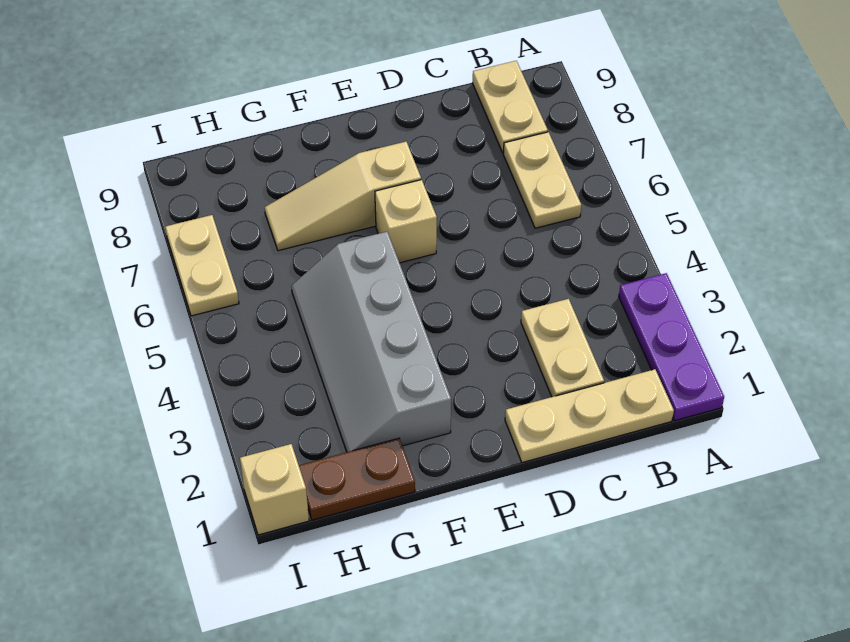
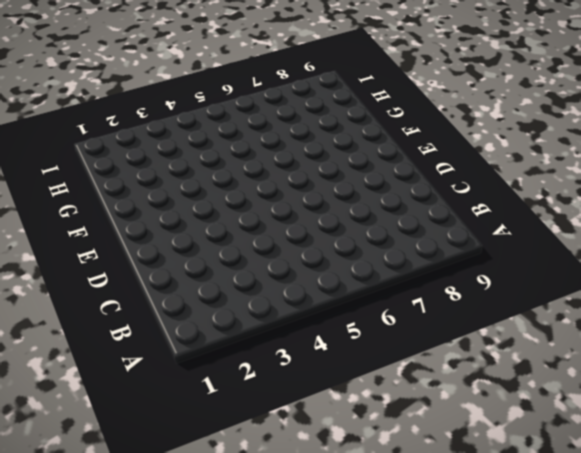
none -> purple plate A1:A3 level 1
none -> tan plate B1:D1 level 1

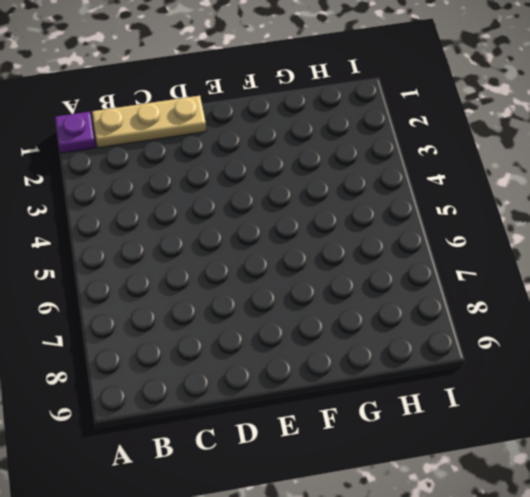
purple plate A1 level 1 -> purple plate A1:A3 level 1
none -> tan plate B6:B7 level 1
none -> tan plate B8:B9 level 1

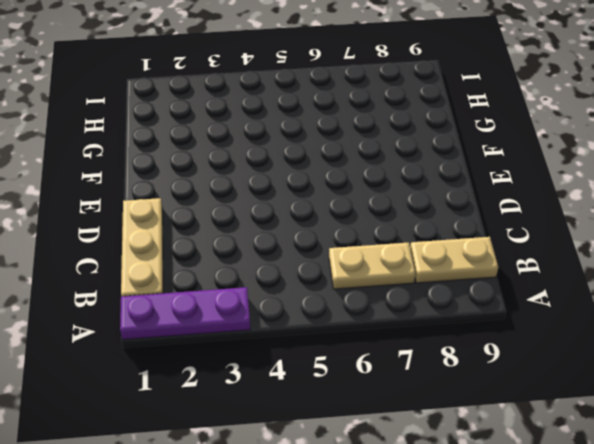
none -> tan plate C2:C3 level 1
none -> tan brick E6 level 1

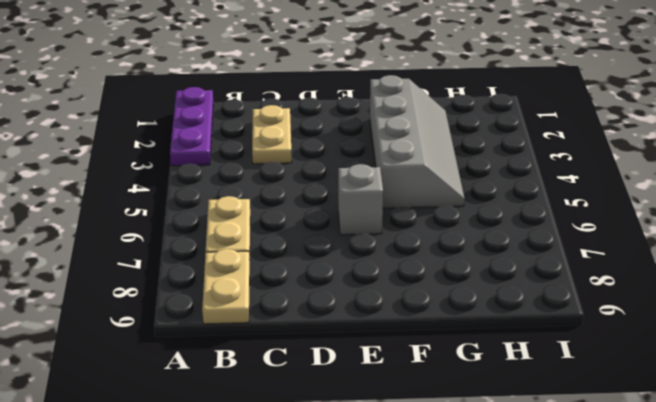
grey brick E6 level 1 -> tan brick E6 level 1
none -> tan plate B1:D1 level 1
none -> tan slope E7:G7 level 1 top E

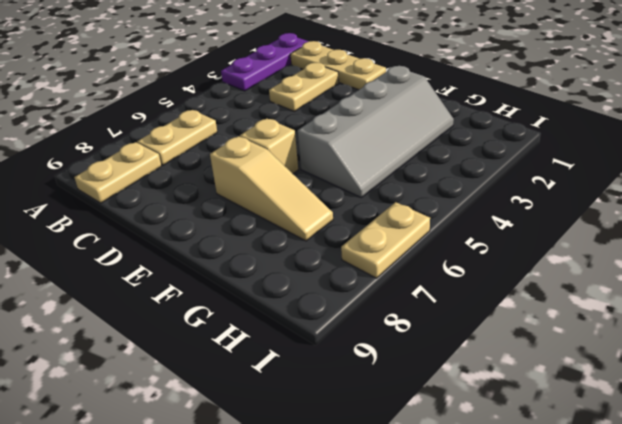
none -> brown plate G1:H1 level 1
none -> tan brick I1 level 1

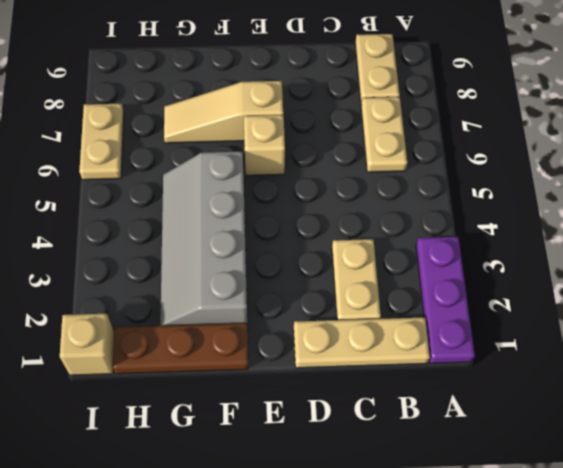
brown plate F1:H1 level 1 -> brown plate G1:H1 level 1

